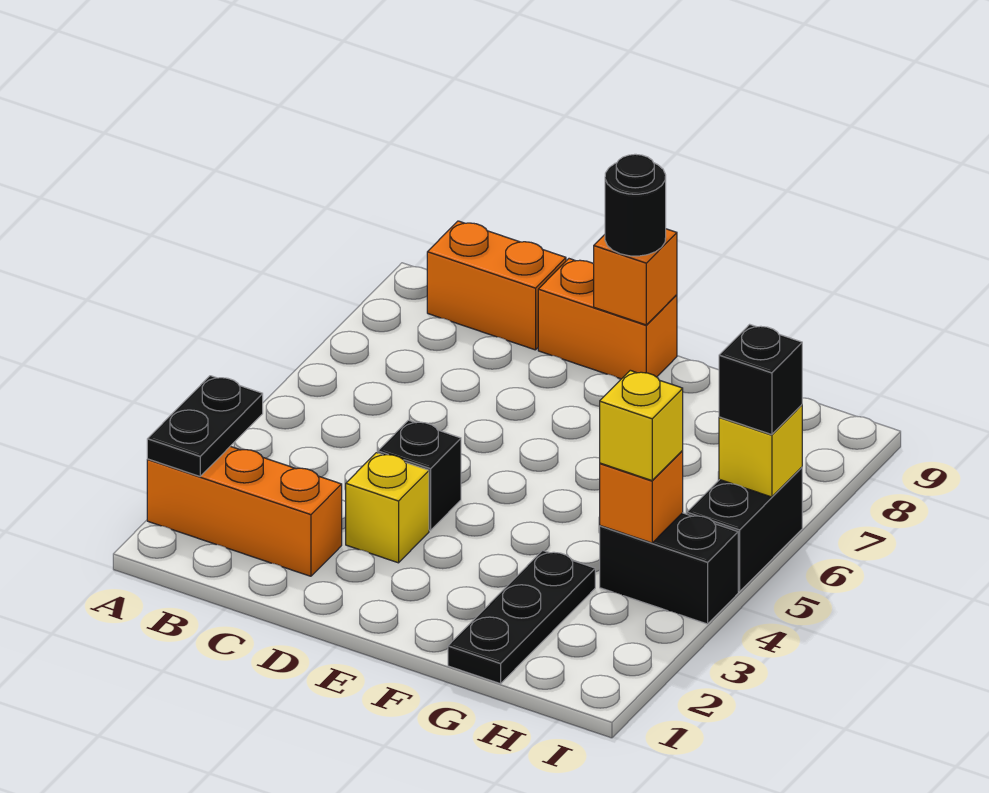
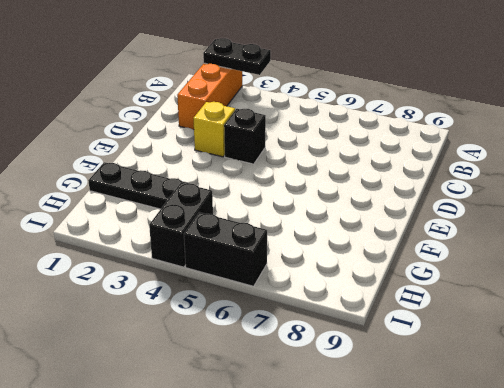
none -> orange brick B9:C9 level 1
none -> orange brick D9:E9 level 1
none -> orange brick E9 level 2

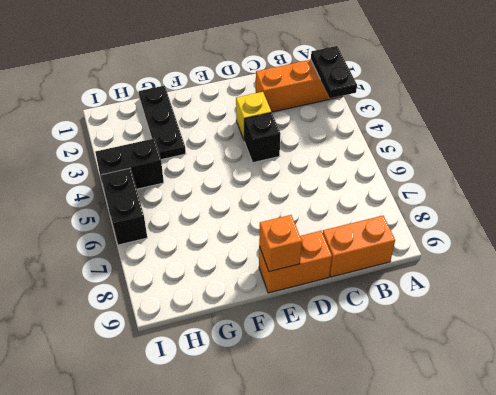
none -> orange brick H4 level 2
none -> yellow brick I6 level 2
none -> black round brick E9 level 3

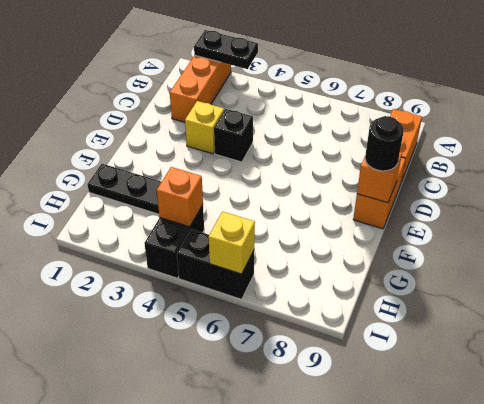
none -> yellow brick H4 level 3
none -> black brick I6 level 3

